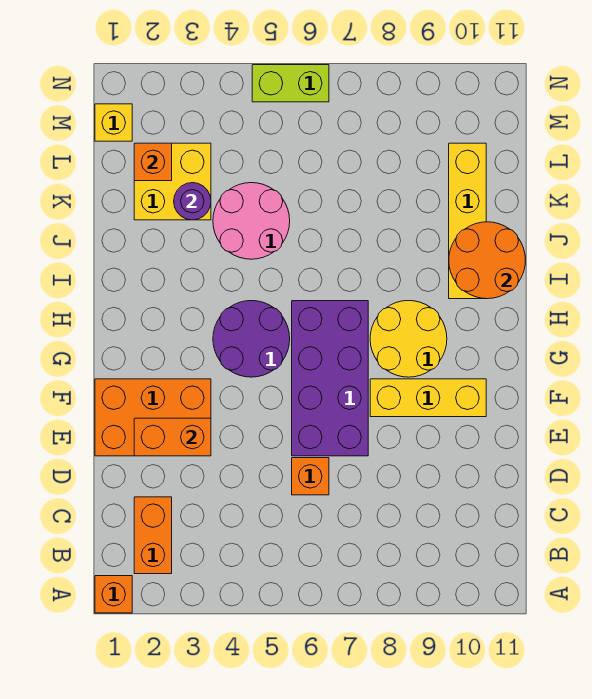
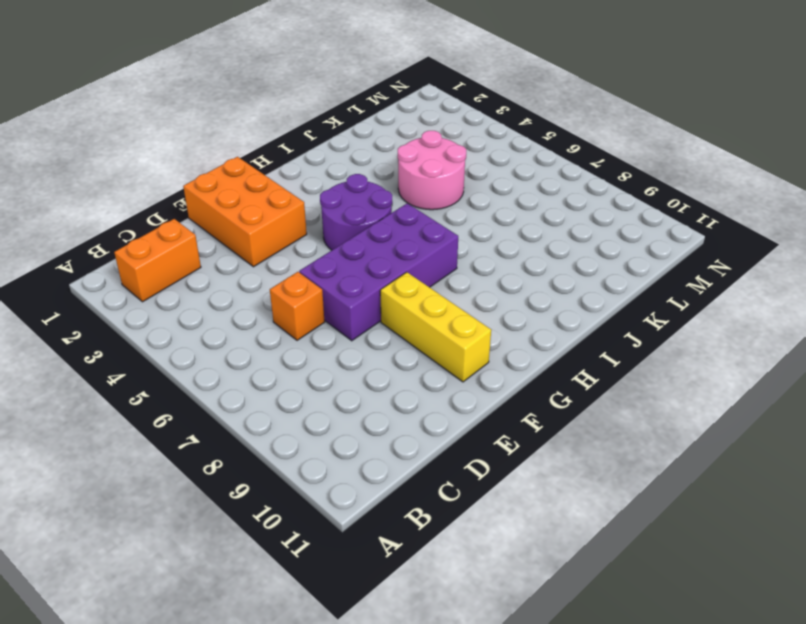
none -> orange brick A1 level 1
none -> yellow round brick G8:H9 level 1
none -> yellow brick I10:L10 level 1

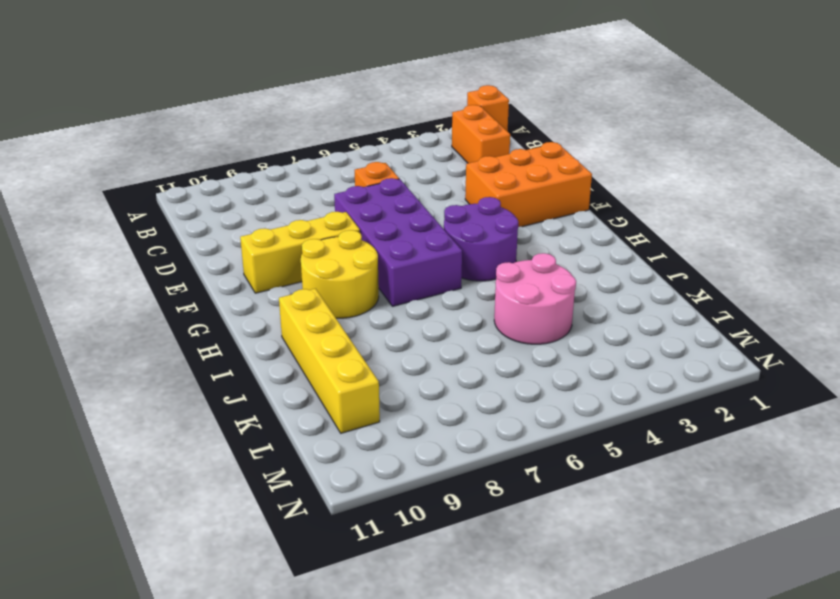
none -> yellow brick K2:L3 level 1
none -> yellow brick M1 level 1
none -> lime brick N5:N6 level 1

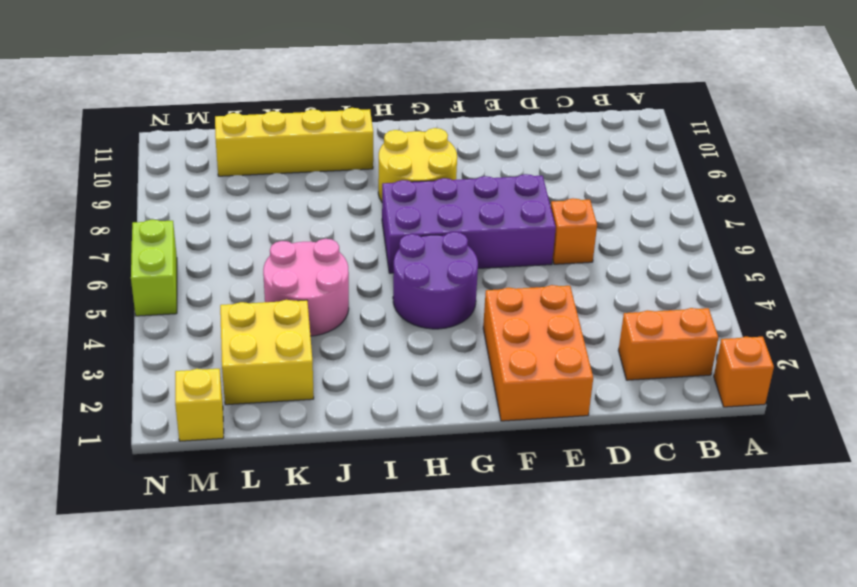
none -> yellow brick F8:F10 level 1
none -> orange brick E2:E3 level 2
none -> orange round brick I10:J11 level 2

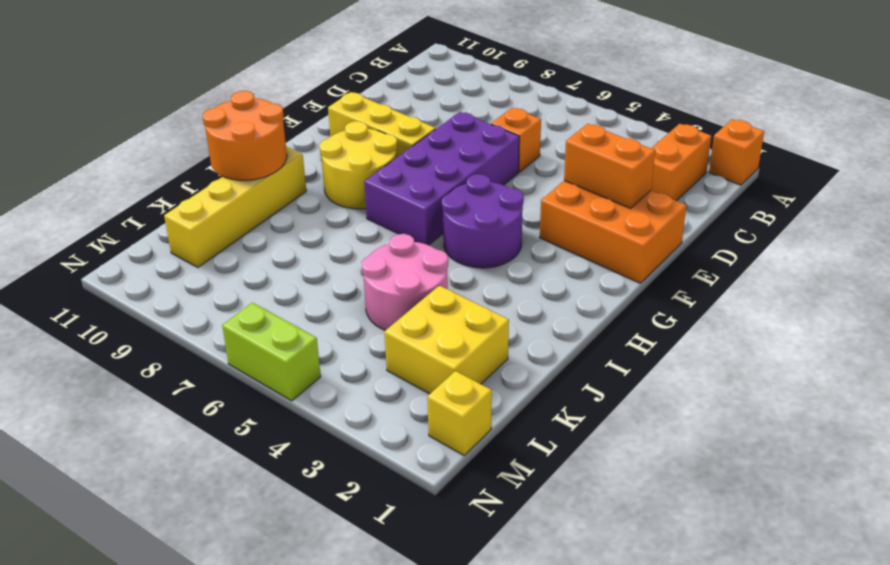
none -> purple round brick K3 level 2
none -> orange brick L2 level 2

